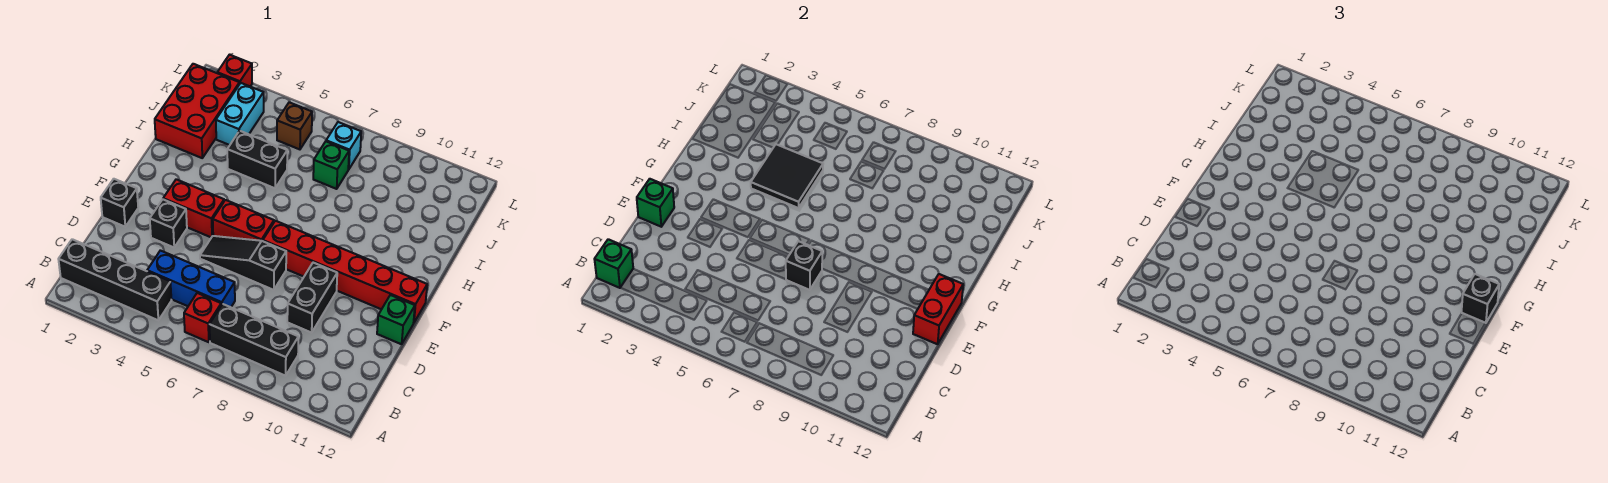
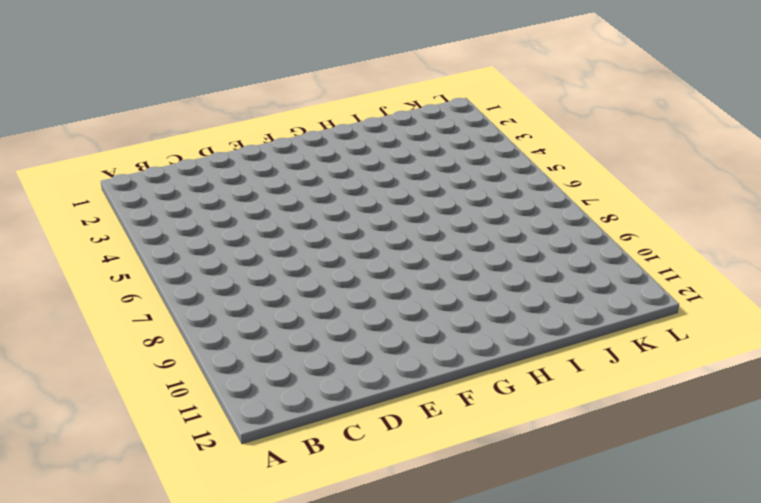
none -> black brick B1:B4 level 1
none -> red brick B6 level 1
none -> black brick B7:B9 level 1

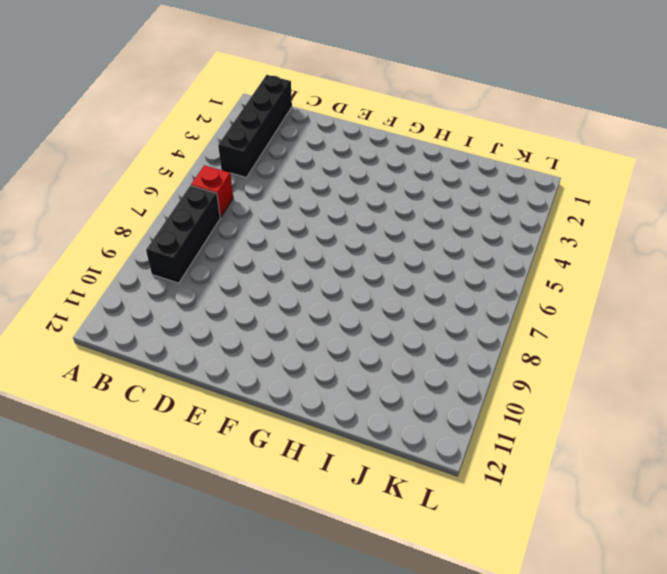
none -> blue brick C4:C6 level 1
none -> black brick D9:E9 level 1
none -> black brick E1 level 1

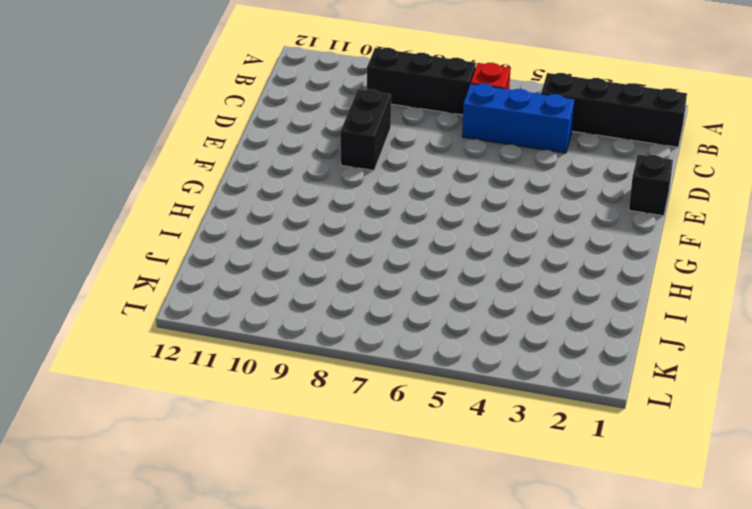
none -> black brick E3 level 1
none -> black slope E5:E7 level 1 top 7
none -> green brick E12 level 1

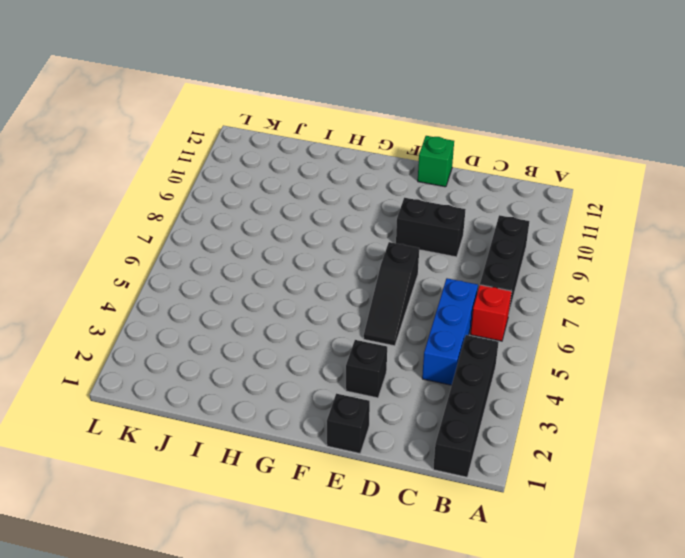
none -> red brick F3:F4 level 1
none -> red brick F5:F6 level 1
none -> red brick F7:F12 level 1

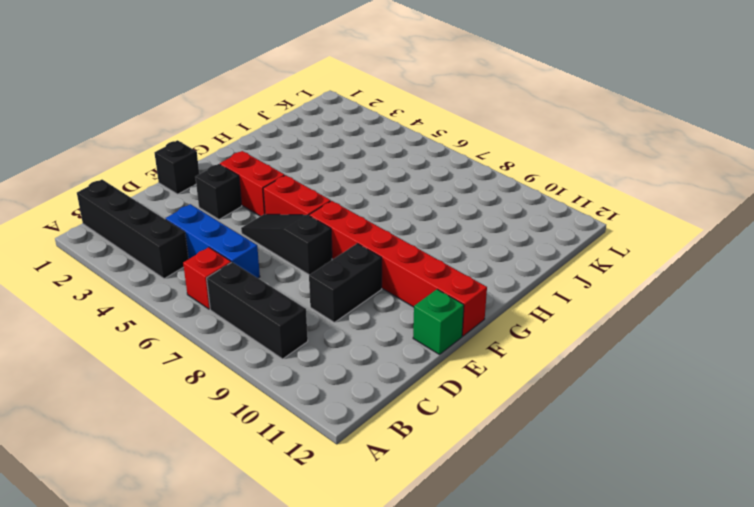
none -> red brick I1:K2 level 1
none -> black brick I4:I5 level 1
none -> cyan brick J3:K3 level 1

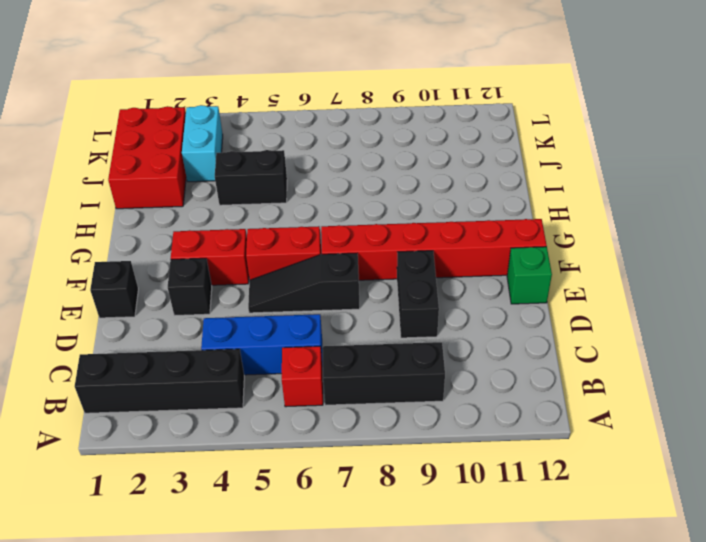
none -> green brick J7 level 1
none -> brown brick K5 level 1
none -> cyan brick K7 level 1

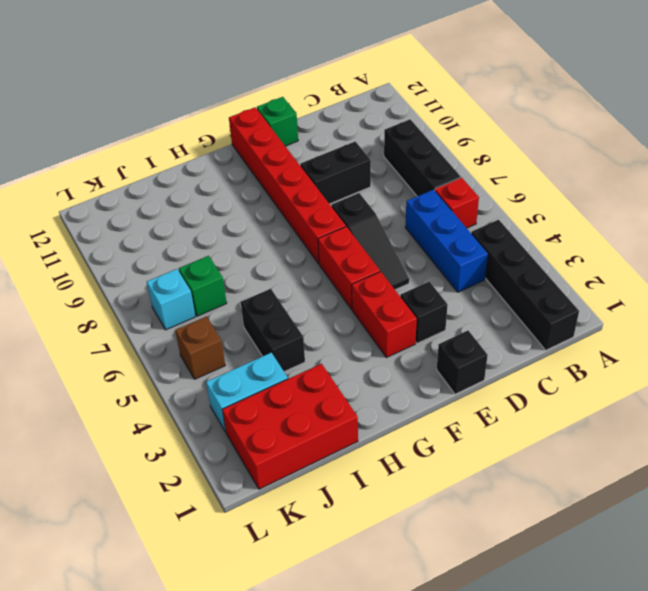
none -> red brick L2 level 1
none -> green brick B1 level 2
none -> green brick E1 level 2

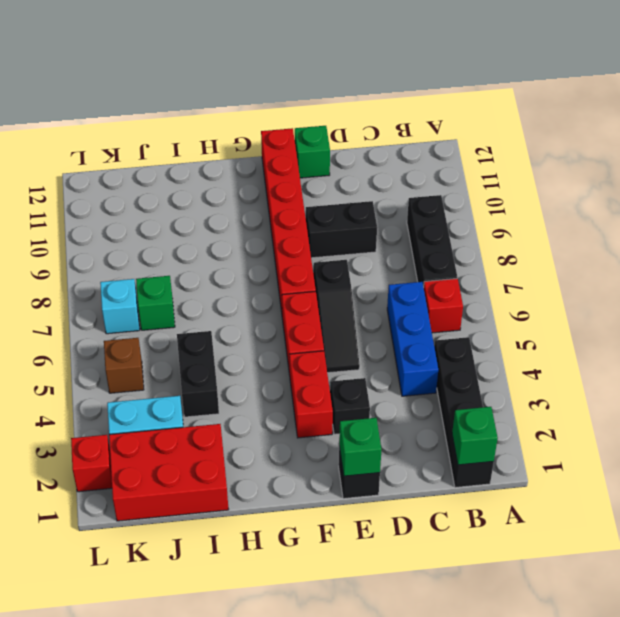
none -> black brick E7 level 2
none -> red brick E12:F12 level 2
none -> black tile H4:I5 level 2

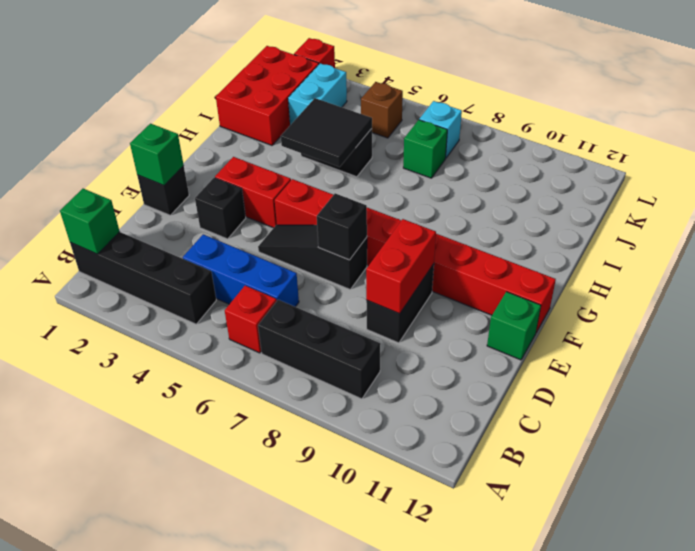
red brick D9:E9 level 2 -> red brick E12:F12 level 2
none -> black brick F12 level 3

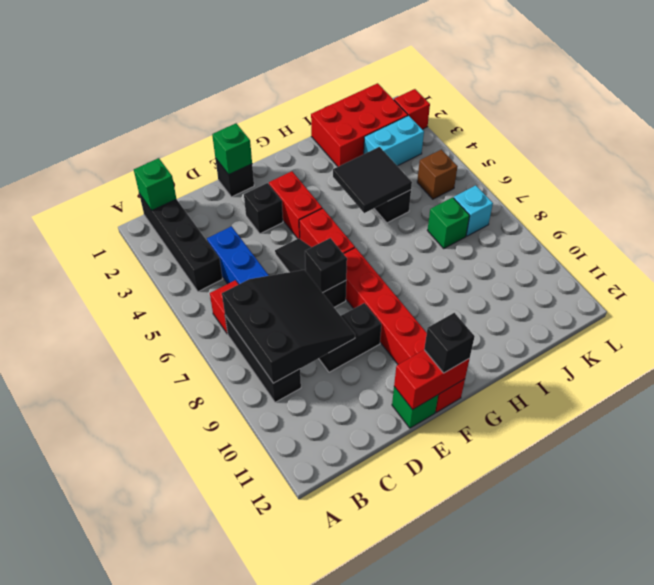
black slope B7:D9 level 2 top B -> none

